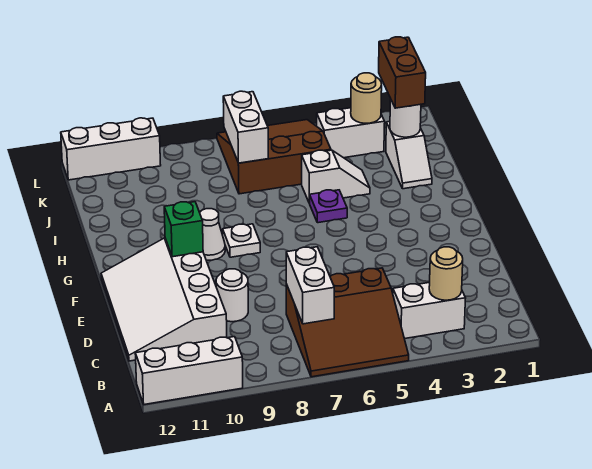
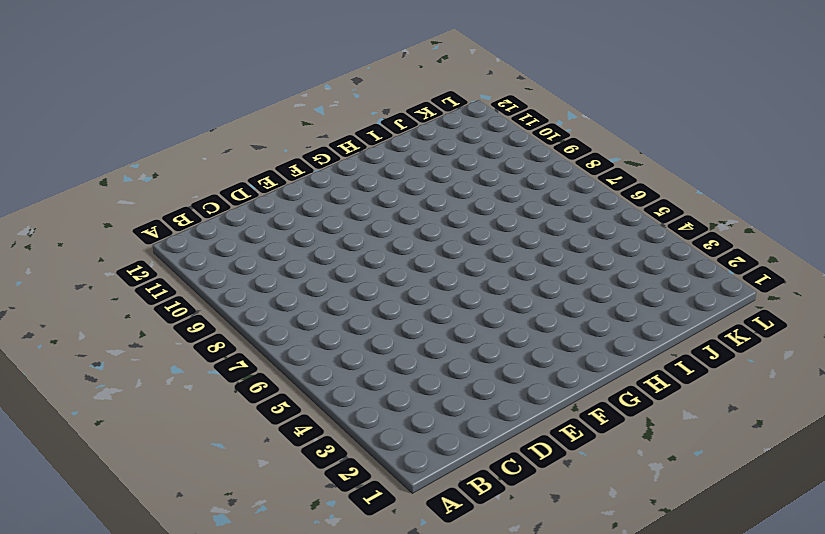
none -> brown slope A5:C7 level 1 top C
none -> white brick A10:A12 level 1
none -> white brick B3:B4 level 1

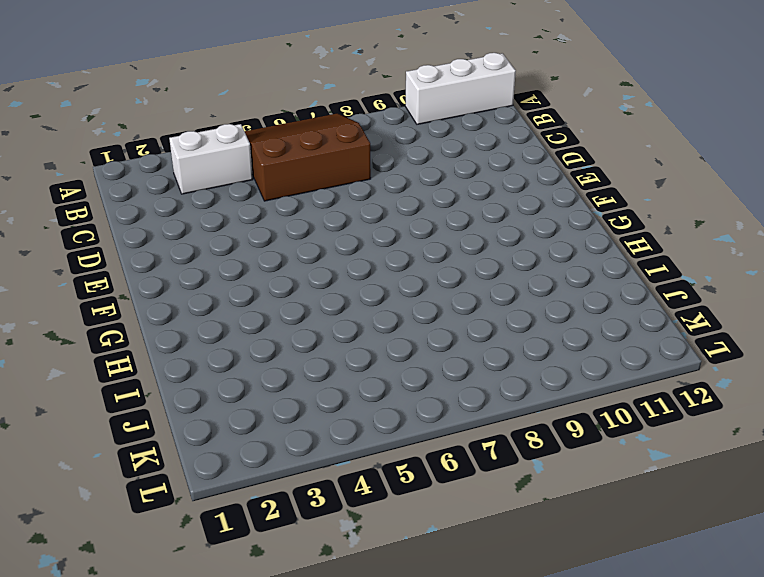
none -> white slope C10:F12 level 1 top 10
none -> white round brick D9 level 1
none -> white plate G8 level 1

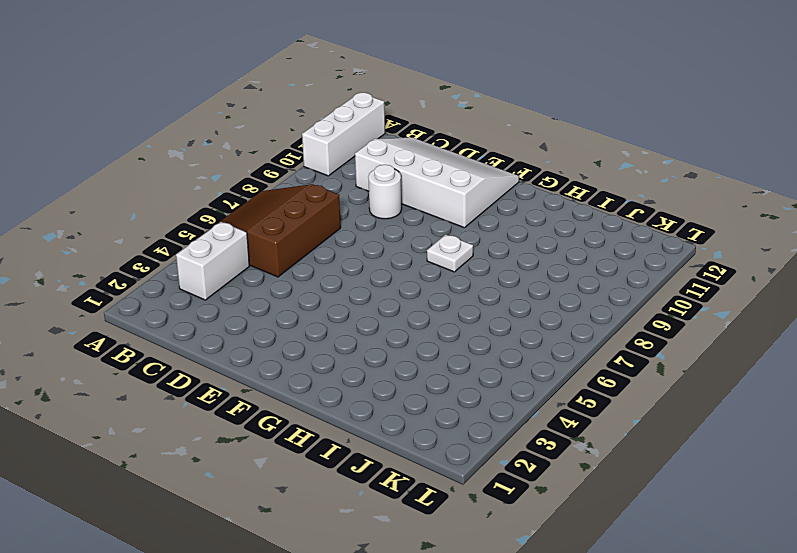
none -> white cone G9 level 1
none -> purple plate H5 level 1
none -> white slope I2:J2 level 1 top J

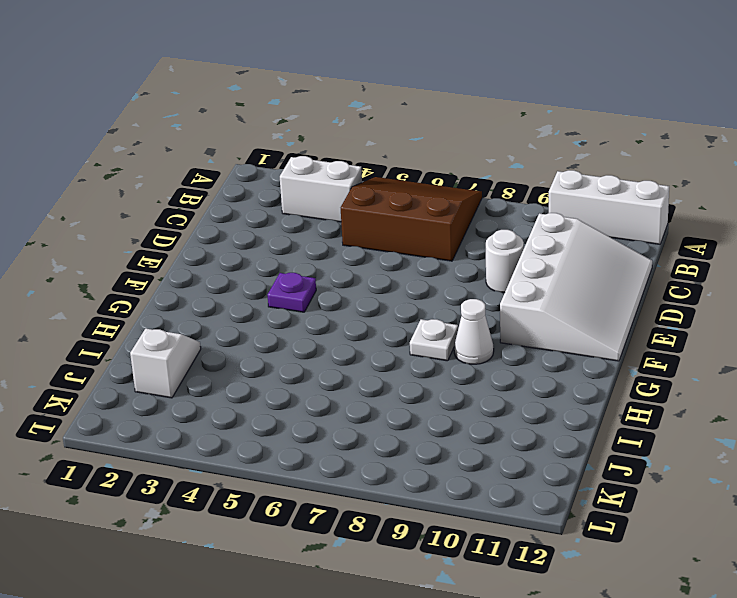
purple plate F4 level 1 -> purple plate H5 level 1
none -> white slope I4:I5 level 1 top 5
none -> brown slope J5:L7 level 1 top J
none -> white brick K3:K4 level 1

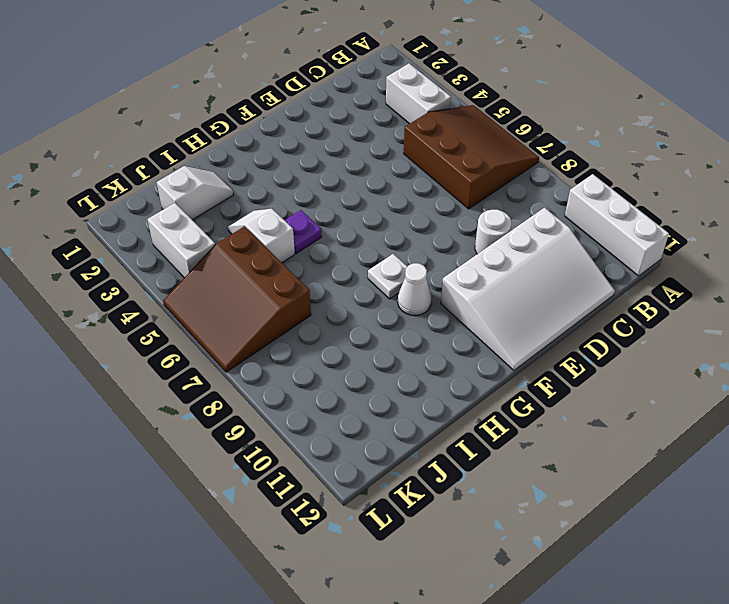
none -> white brick L10:L12 level 1
none -> tan round brick B3 level 2
none -> white brick B7:C7 level 2

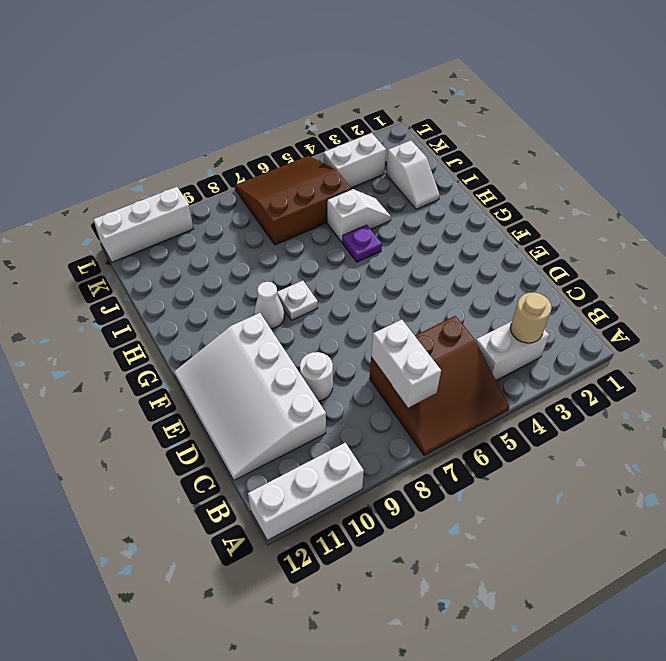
none -> green brick F10 level 2
none -> white round brick J2 level 2
none -> white brick J7:K7 level 2

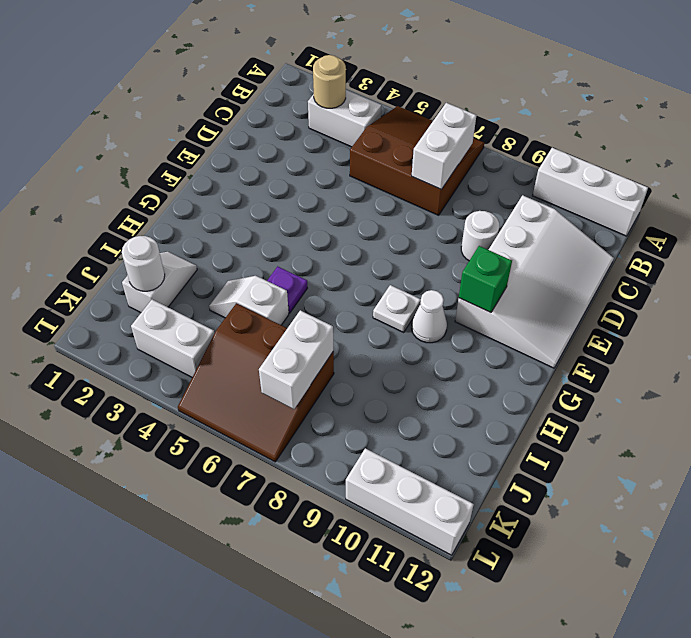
none -> tan round brick K3 level 2
none -> brown brick J2:K2 level 3

